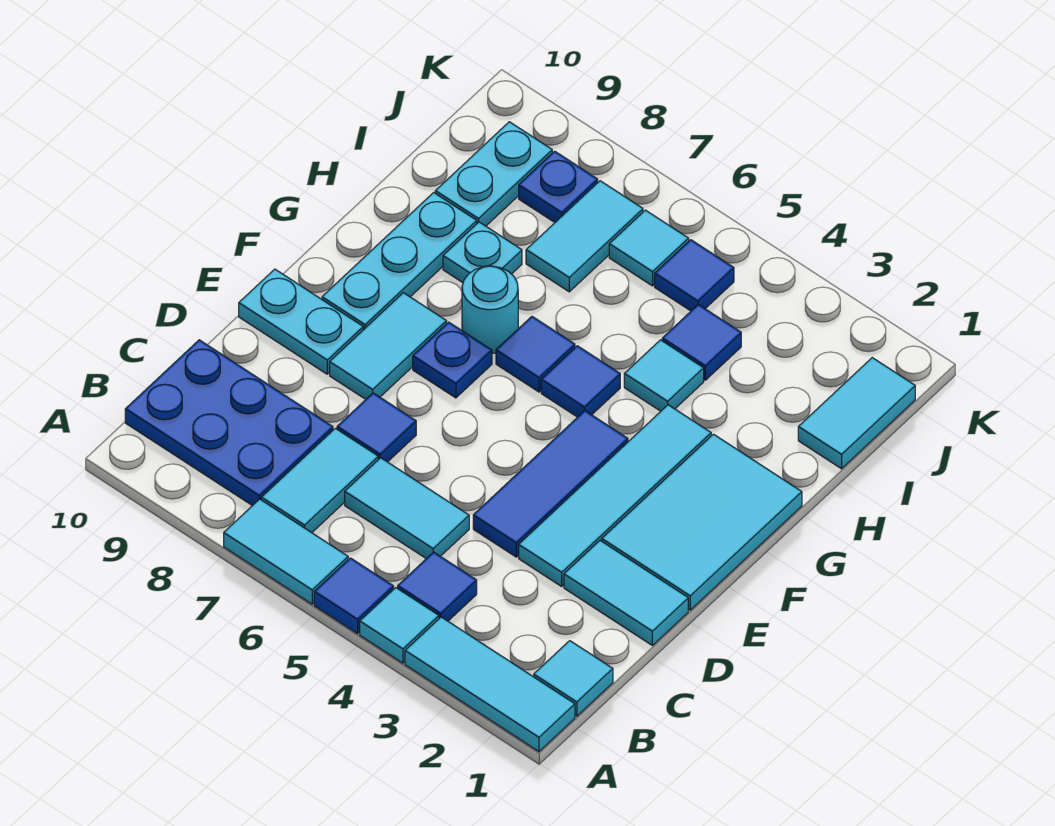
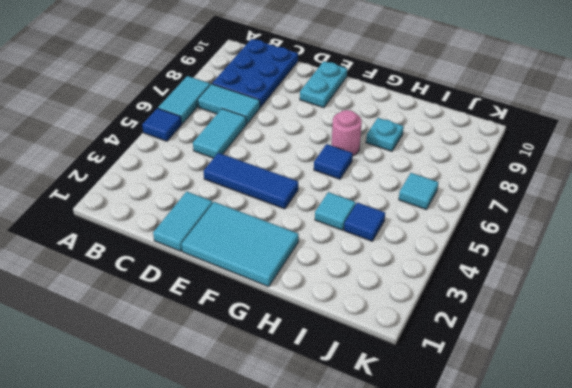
pink round brick G7 level 1 -> cyan round brick G7 level 1
none -> cyan tile A1:A3 level 1
none -> cyan tile A4 level 1
none -> cyan tile B1 level 1
none -> blue tile B4 level 1

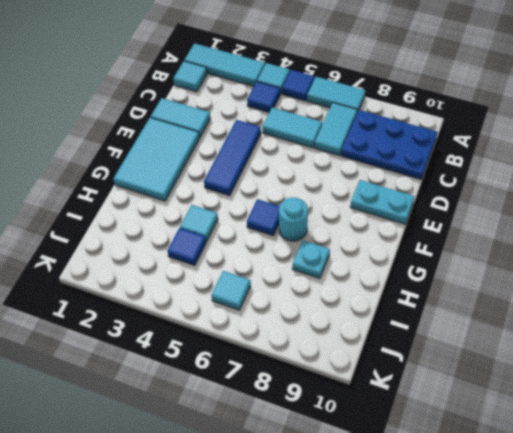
none -> cyan tile D3:G3 level 1
none -> blue tile D7 level 1
none -> cyan tile E8:F8 level 1
none -> blue plate F7 level 1

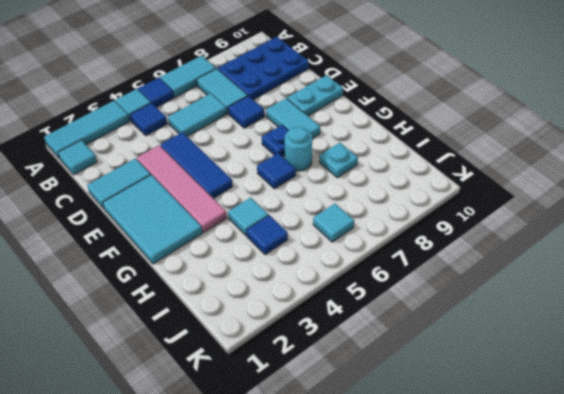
pink tile D3:G3 level 1 -> cyan tile D3:G3 level 1
none -> cyan plate F9:H9 level 1
none -> blue tile G5 level 1
none -> cyan tile I1:J1 level 1
none -> cyan tile I7:J7 level 1

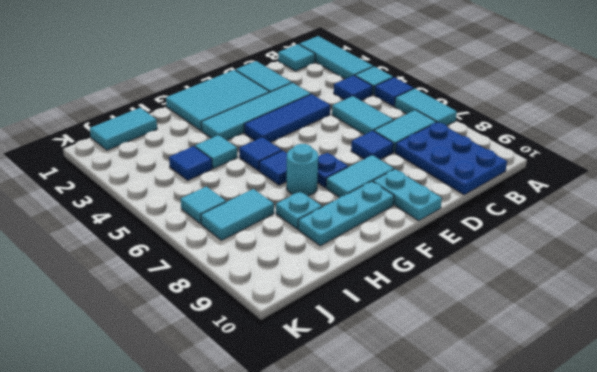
none -> cyan plate I9:J9 level 1
none -> blue tile J5 level 1
none -> blue plate J8 level 1

